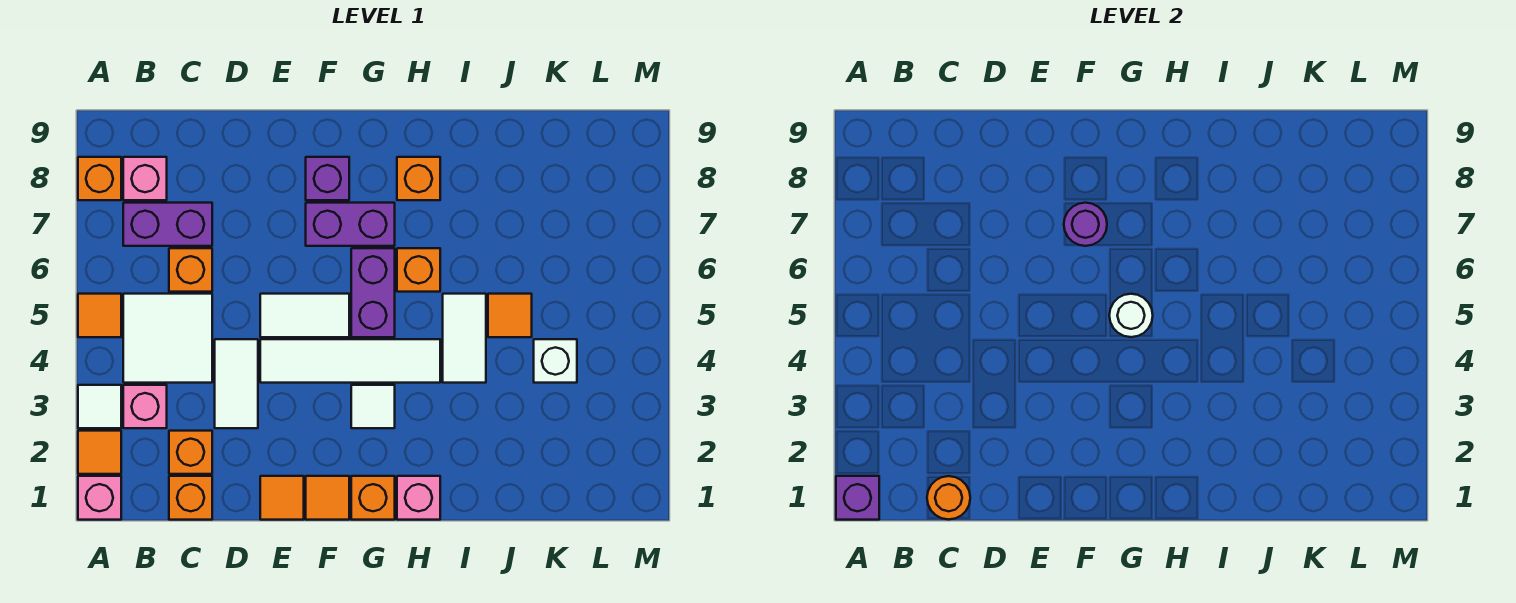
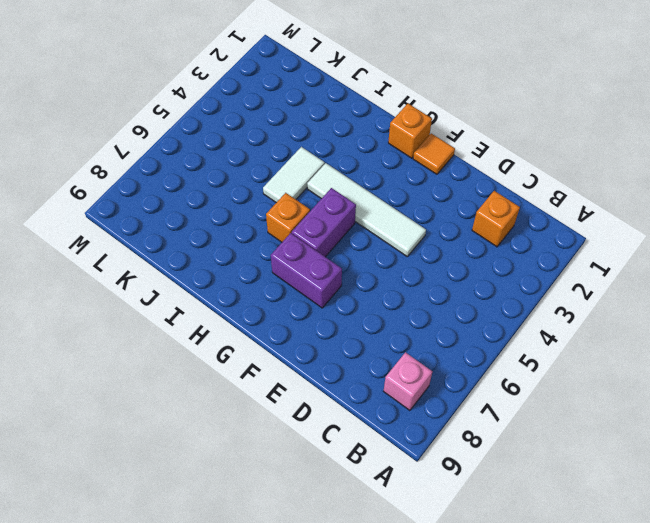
none -> pink brick A1 level 1
none -> orange tile A2 level 1
none -> white tile A3 level 1
none -> orange tile A5 level 1

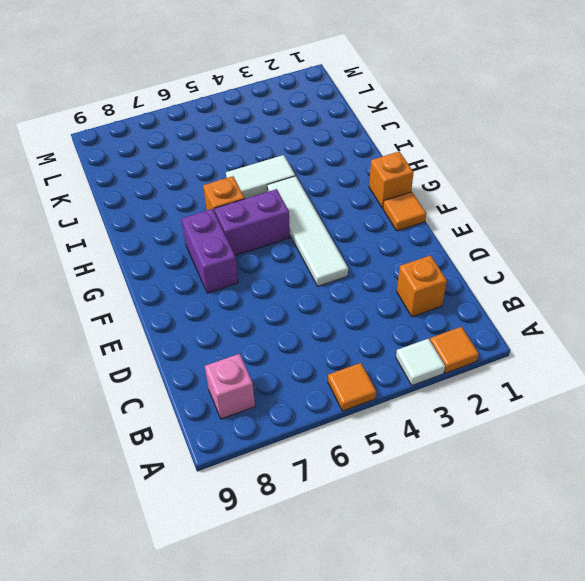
none -> pink brick A1 level 1
none -> orange brick A8 level 1
none -> pink brick B3 level 1
none -> white tile B4:C5 level 1

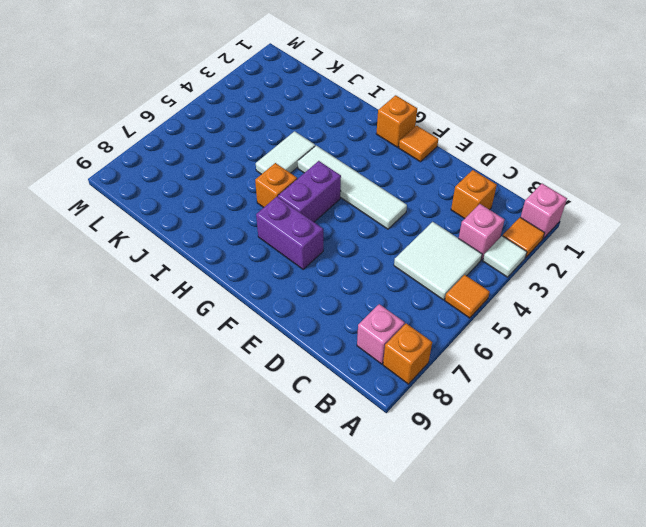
none -> purple brick B7:C7 level 1
none -> orange brick C1 level 1
none -> orange brick C6 level 1
none -> white tile D3:D4 level 1

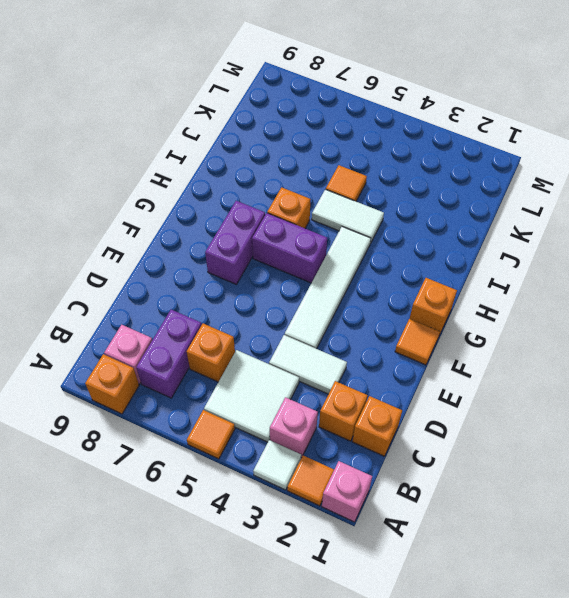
none -> orange tile E1 level 1
none -> white tile E5:F5 level 1
none -> purple brick F8 level 1
none -> white tile G3 level 1

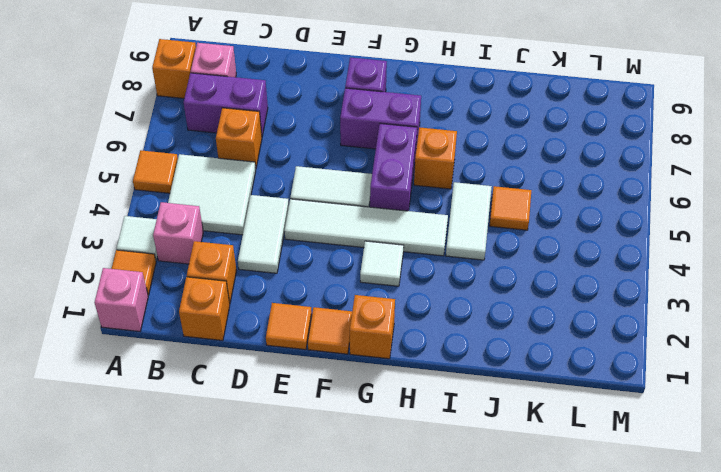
none -> pink brick H1 level 1
none -> orange brick H8 level 1
none -> white brick K4 level 1
none -> purple brick A1 level 2

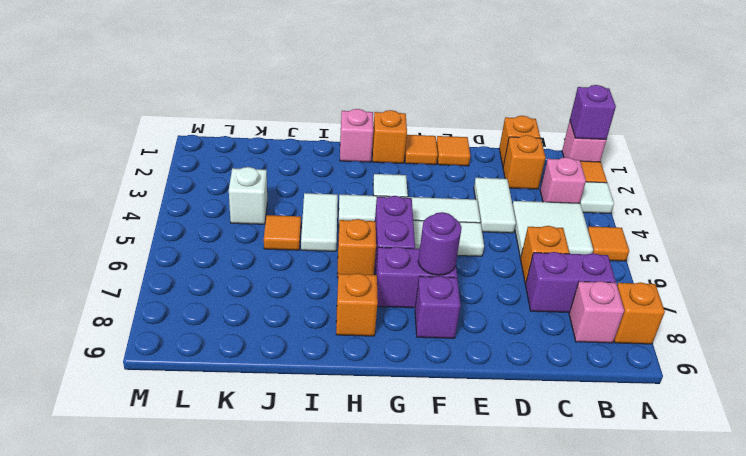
none -> orange round brick C1 level 2
none -> white round brick G5 level 2

